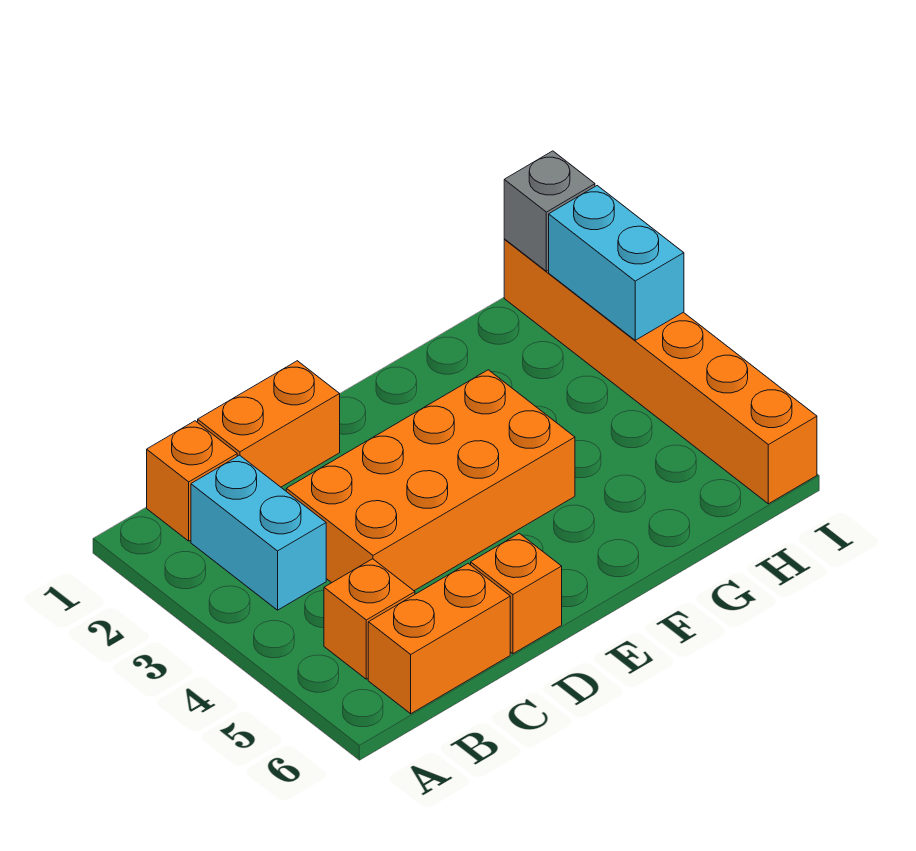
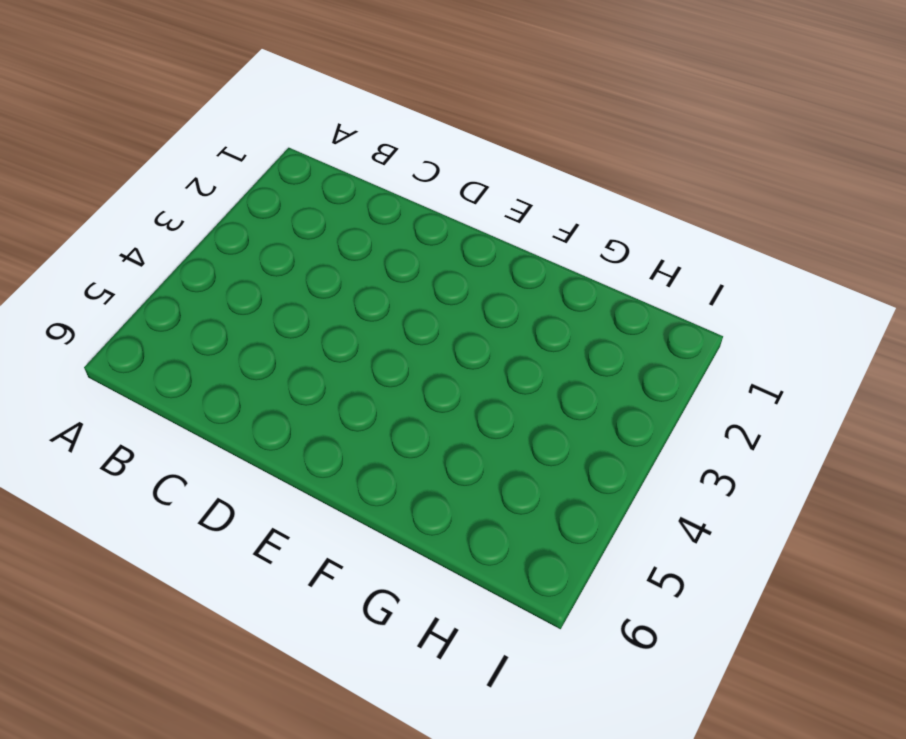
none -> orange brick B1 level 1
none -> cyan brick B2:B3 level 1

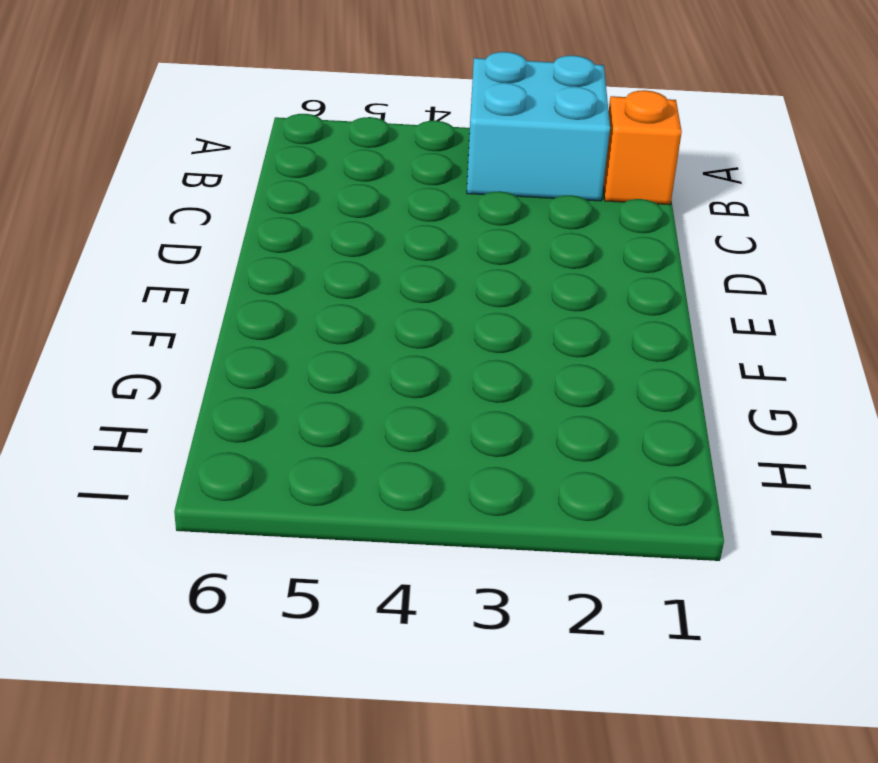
cyan brick A2:B3 level 1 -> cyan brick B2:B3 level 1
none -> orange brick B5 level 1
none -> orange brick B6:C6 level 1

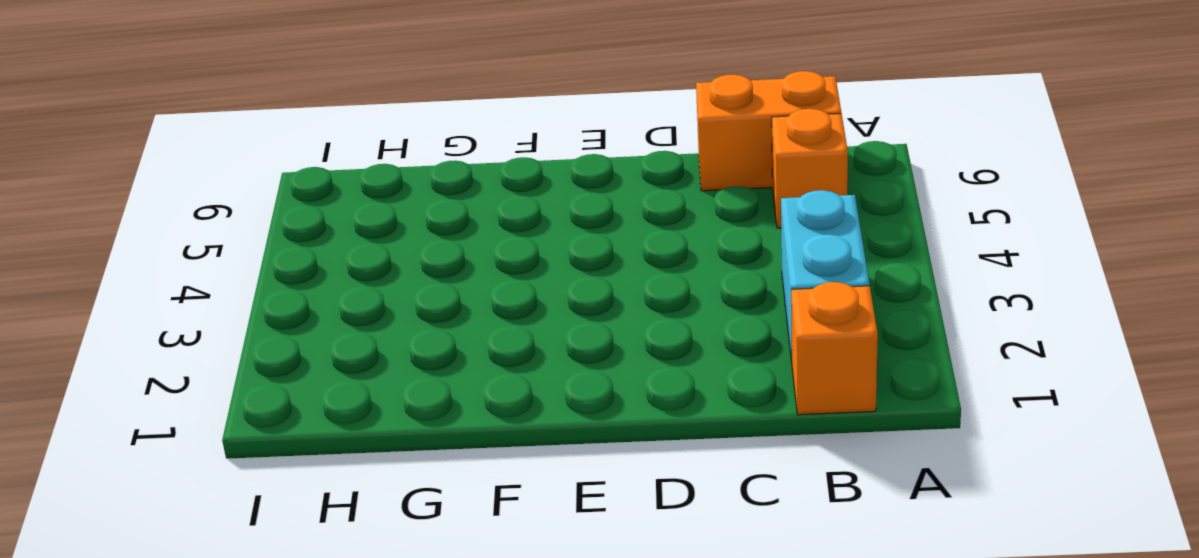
none -> orange brick C1:D1 level 1
none -> orange brick C3:F4 level 1

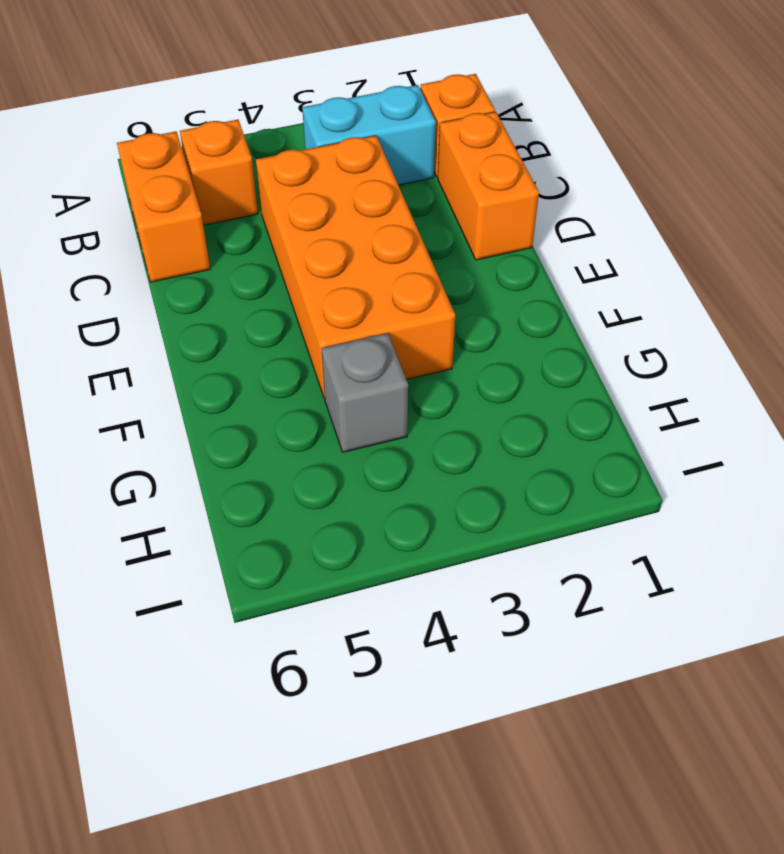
grey brick G4 level 1 -> grey brick I1 level 2
none -> orange brick D6 level 1
none -> orange brick I1:I6 level 1

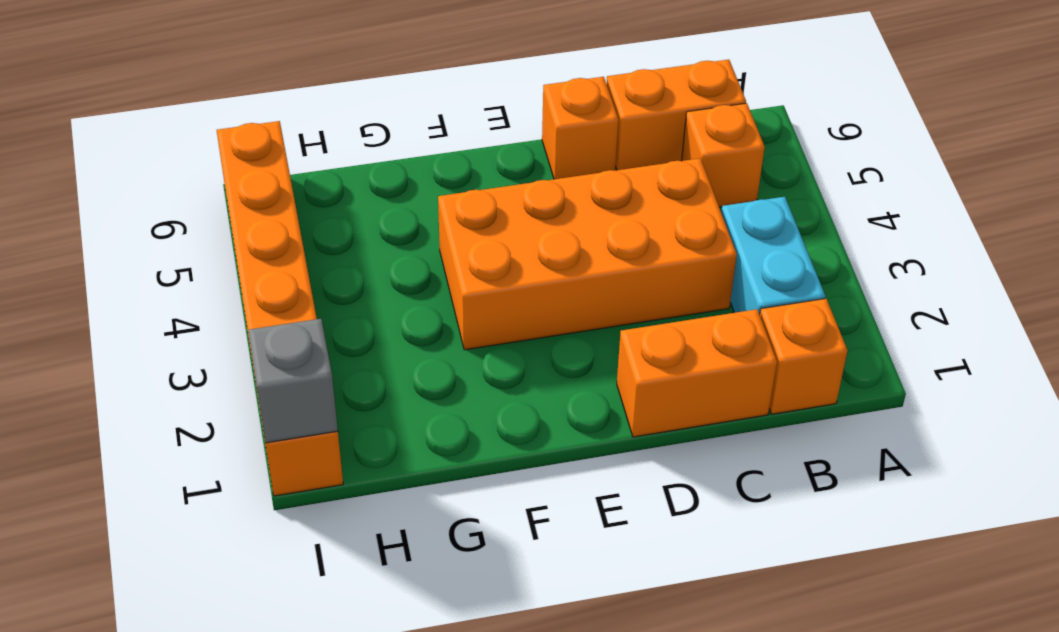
none -> cyan brick I2:I3 level 2

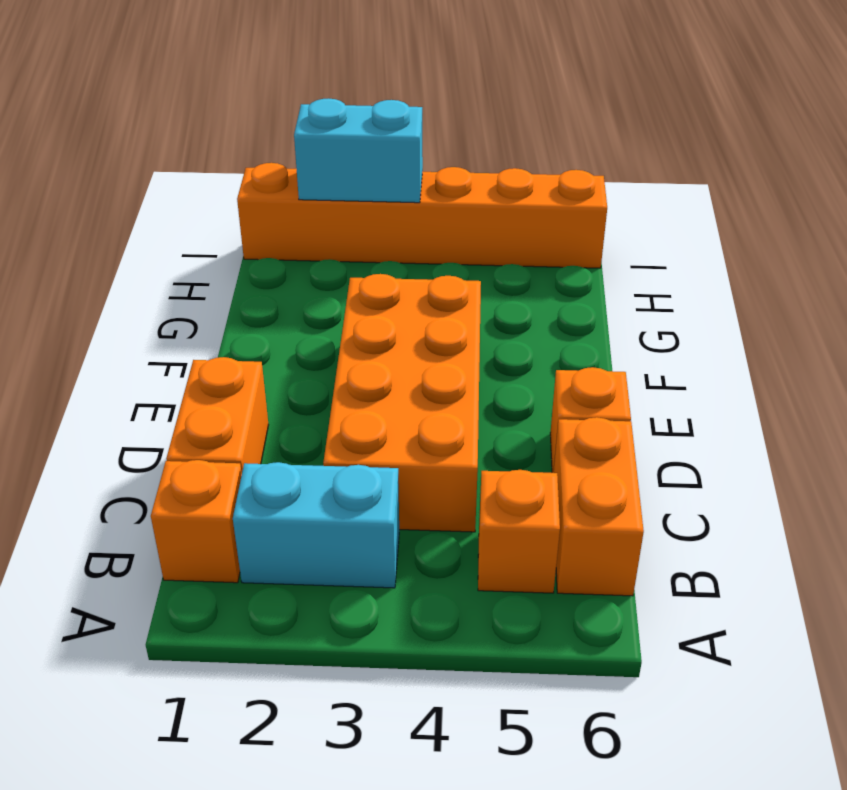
none -> grey brick I1 level 2

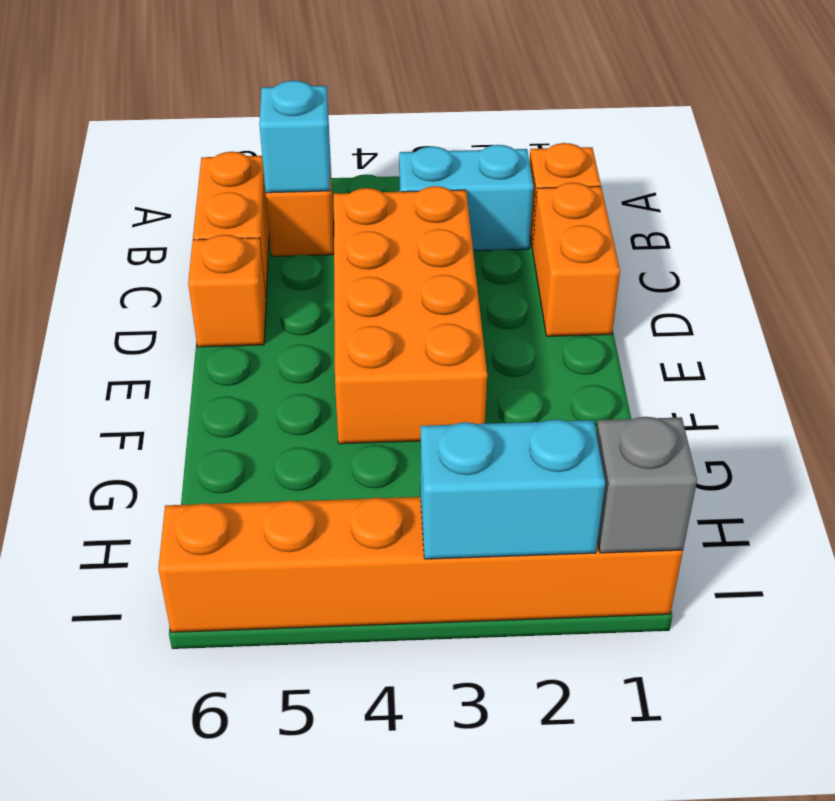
cyan brick B5 level 2 -> none

